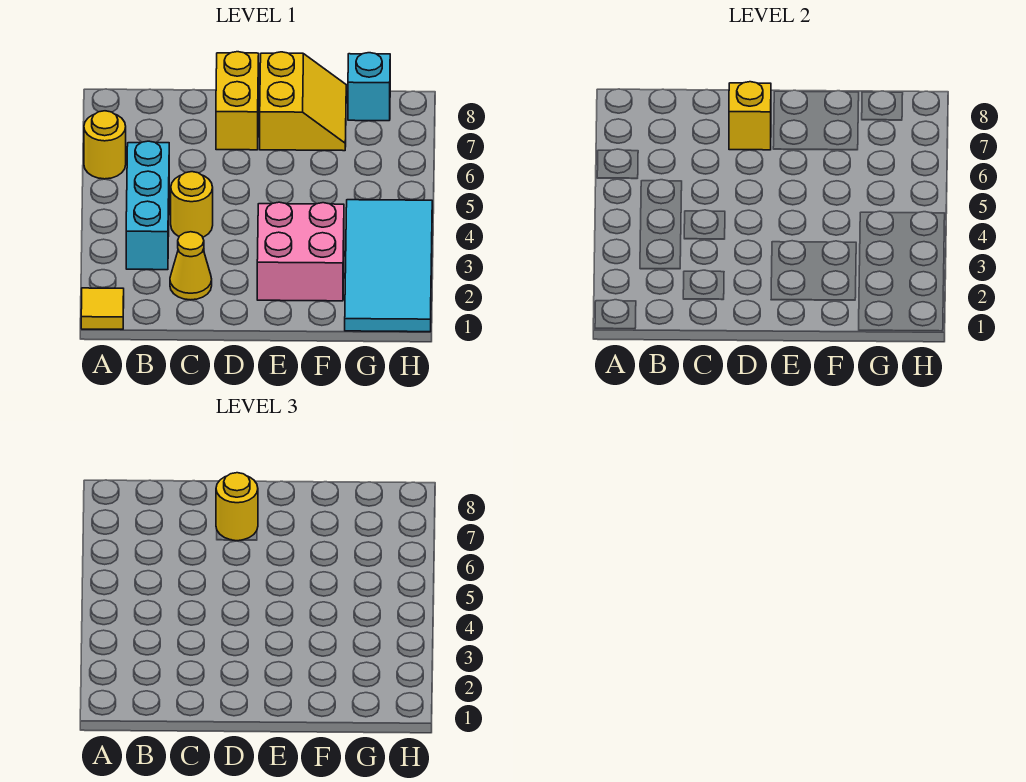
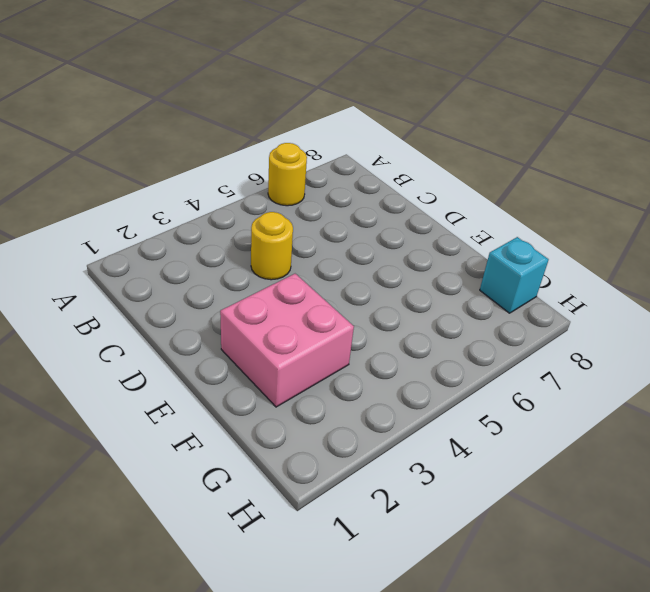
none -> yellow tile A1 level 1
none -> cyan brick B3:B5 level 1
none -> yellow cone C2 level 1

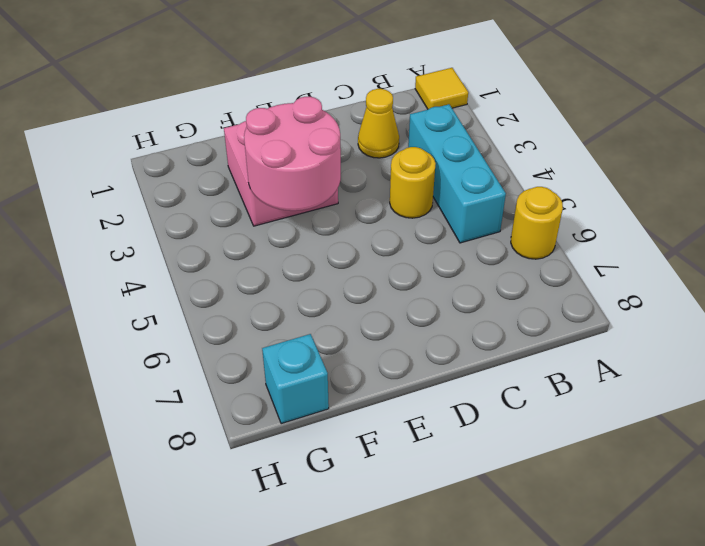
pink round brick E3:F4 level 2 -> none
none -> yellow brick D7:D8 level 1
none -> yellow slope E7:F8 level 1 top E
none -> cyan tile G1:H4 level 1

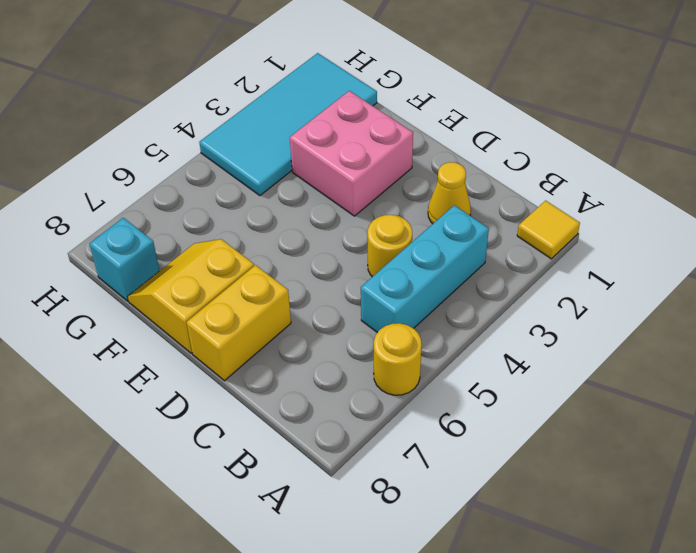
none -> yellow brick D7 level 2
none -> yellow round brick D7 level 3

